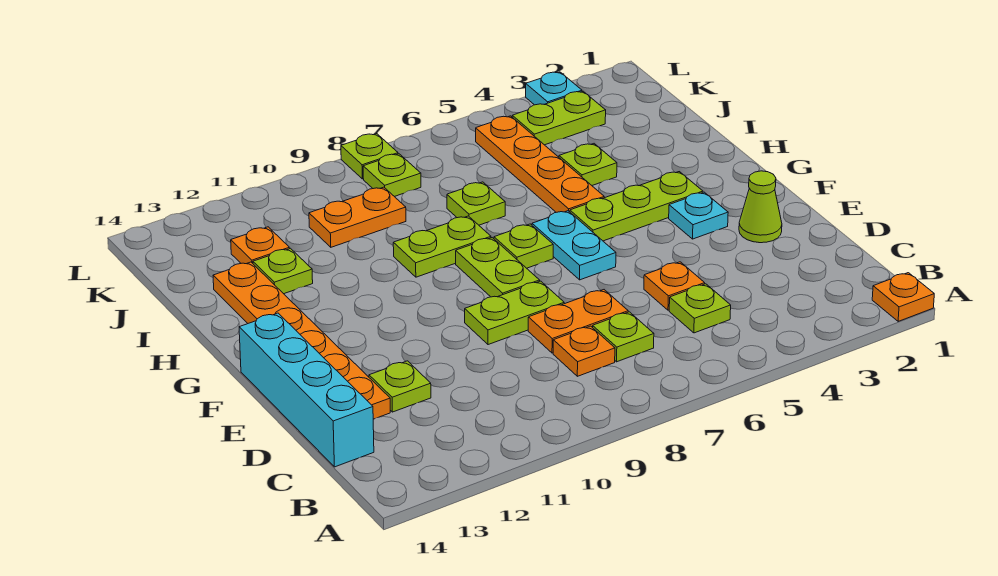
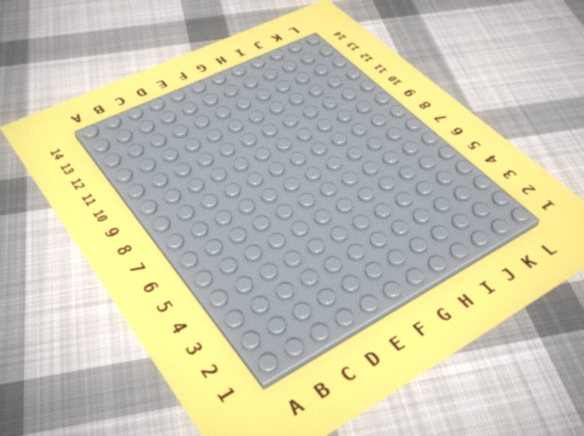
none -> orange plate A1 level 1
none -> lime plate C5 level 1
none -> lime plate C7 level 1

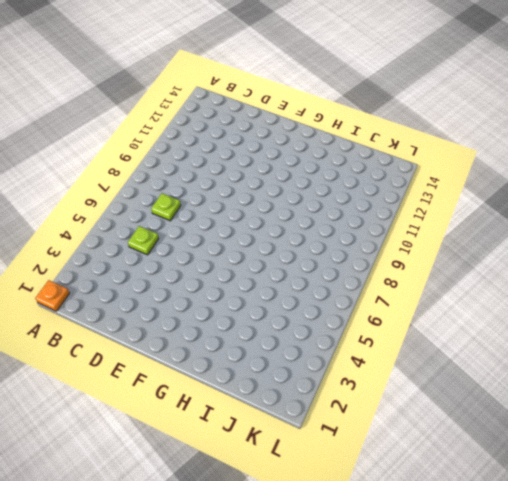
none -> orange plate C8 level 1
none -> cyan brick C14:F14 level 1
none -> orange plate D5 level 1

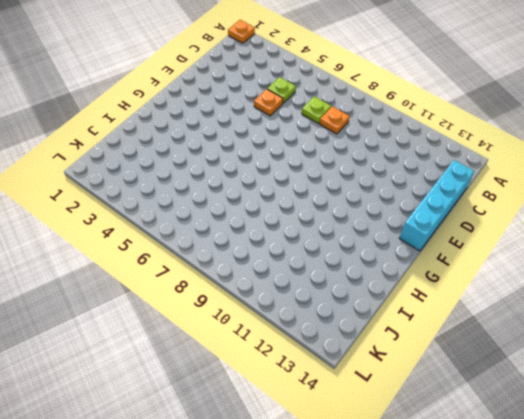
none -> orange plate D7:D8 level 1
none -> lime plate D12 level 1
none -> orange plate D13:I13 level 1

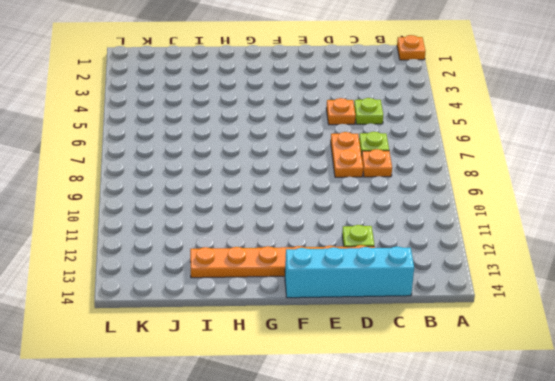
none -> lime cone E2 level 1
none -> lime plate E8:E9 level 1
none -> cyan plate F3 level 1

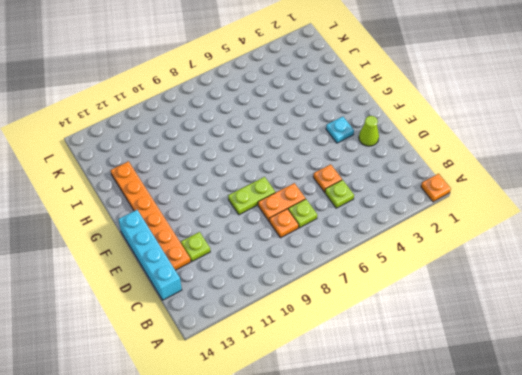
none -> cyan plate F6:G6 level 1
none -> lime plate F8:G8 level 1
none -> lime plate G3:G5 level 1

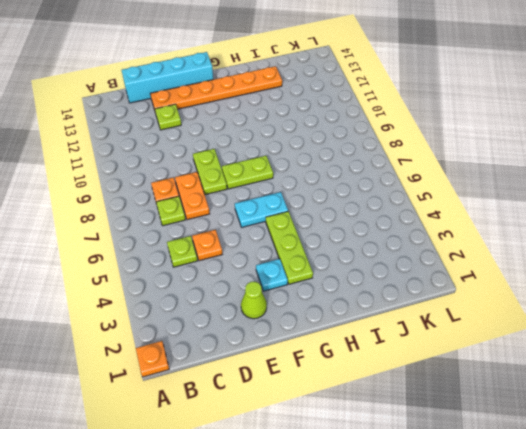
none -> lime plate G7 level 1
none -> orange plate H5:K5 level 1
none -> lime plate H8:H9 level 1

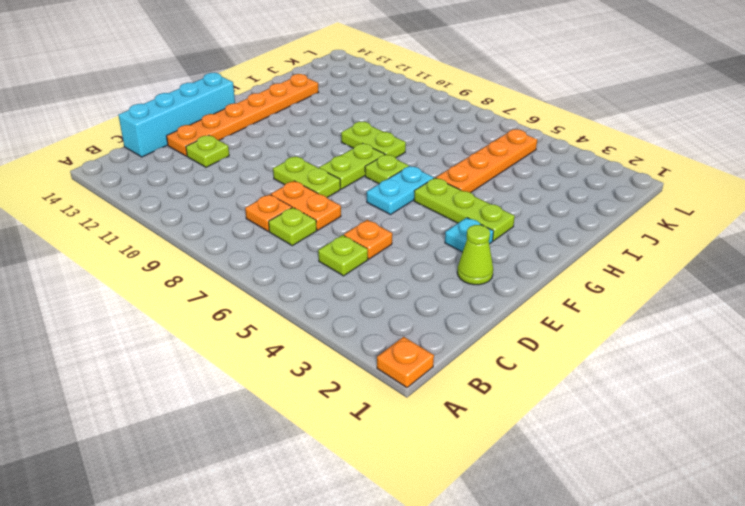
none -> lime plate I4 level 1
none -> lime plate I7 level 1
none -> lime plate I12 level 1

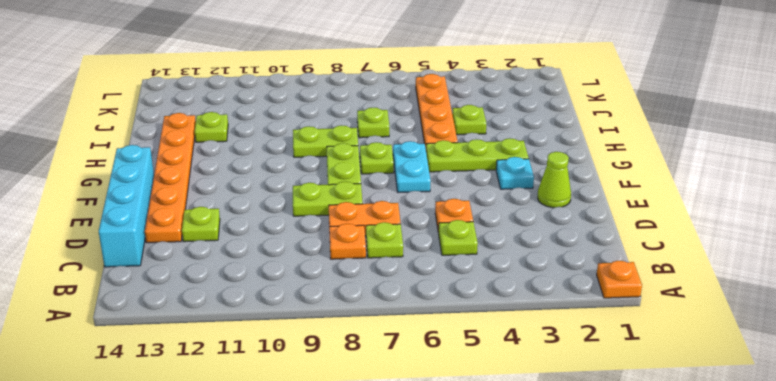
none -> orange plate J9:J10 level 1
none -> orange plate J12 level 1
none -> lime plate K3:K4 level 1

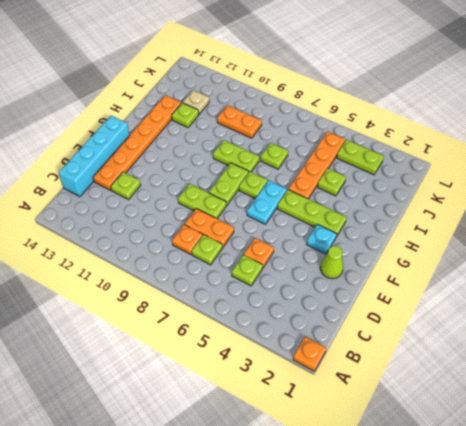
tan plate J12 level 1 -> orange plate J12 level 1
none -> lime plate K8 level 1
none -> cyan plate L3 level 1
none -> lime plate L8 level 1

